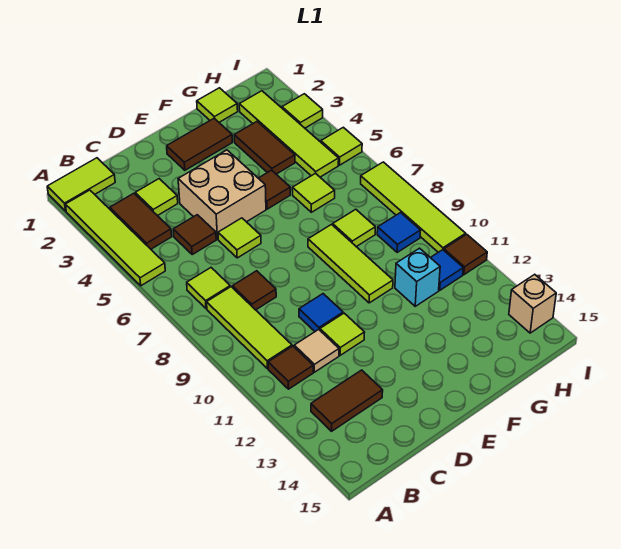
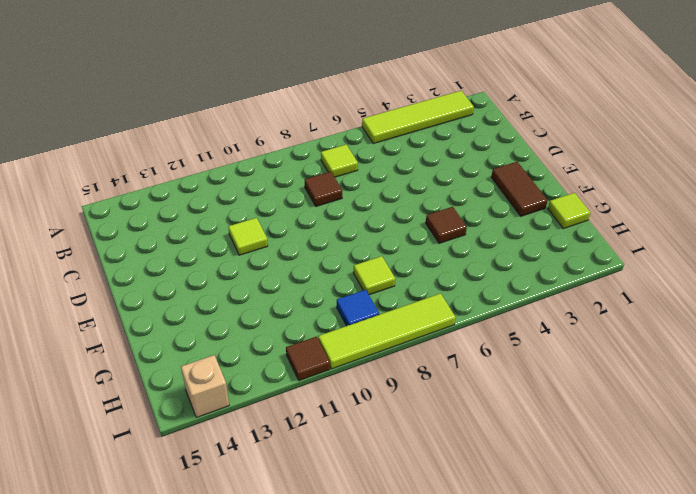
none -> lime tile A1:B1 level 1
none -> brown tile B3:B4 level 1
none -> lime tile B8:B10 level 1
none -> brown tile B11 level 1

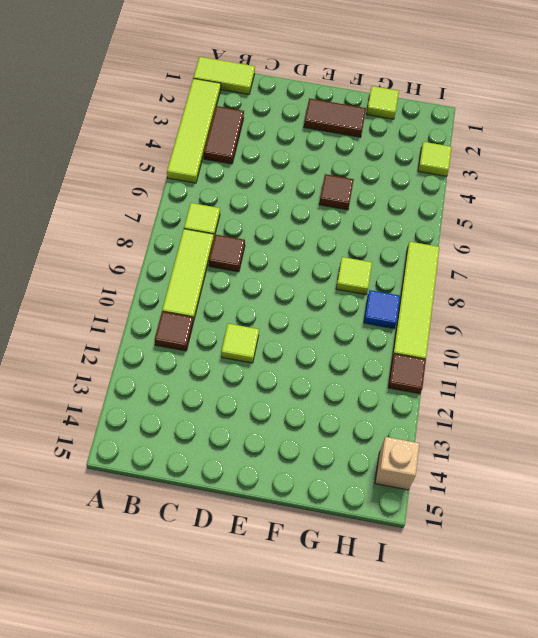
none -> brown tile B13:C13 level 1
none -> lime tile C3 level 1
none -> brown tile C5 level 1
none -> tan tile C11 level 1

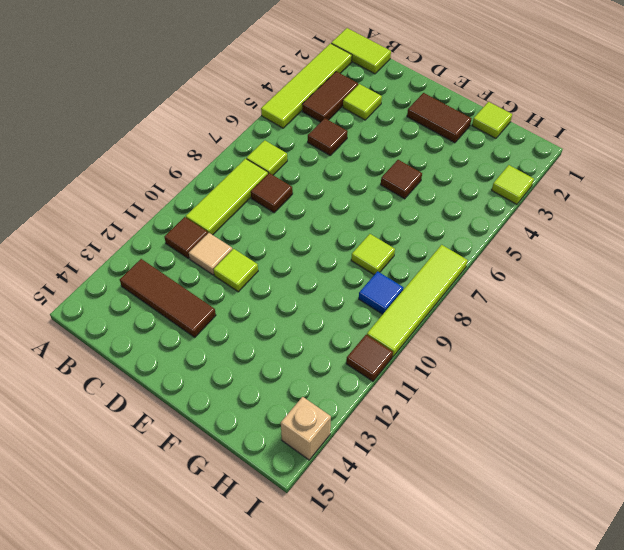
brown tile B13:D13 level 1 -> brown tile B13:C13 level 1
none -> tan brick D4:E5 level 1
none -> lime tile D6 level 1
none -> blue tile D10 level 1
none -> lime tile F8:F10 level 1

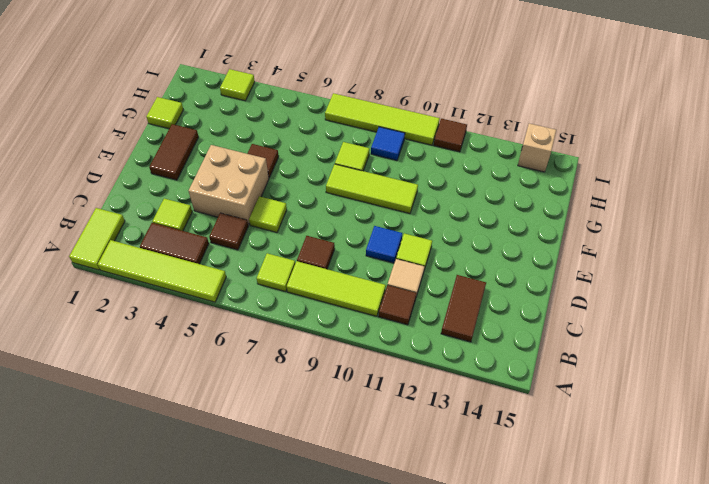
none -> brown tile G3:G4 level 1
none -> lime tile G6 level 1
none -> cyan brick G11 level 1
none -> lime tile H2:H5 level 1

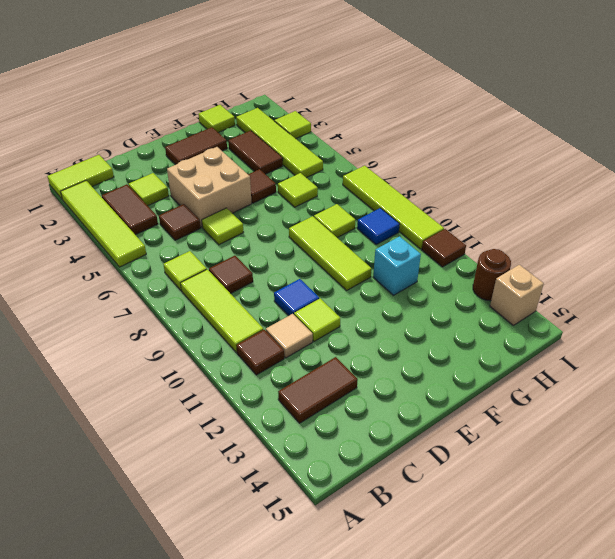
brown round brick I13 level 1 -> none
none -> blue tile H11 level 1
none -> lime tile I5 level 1

